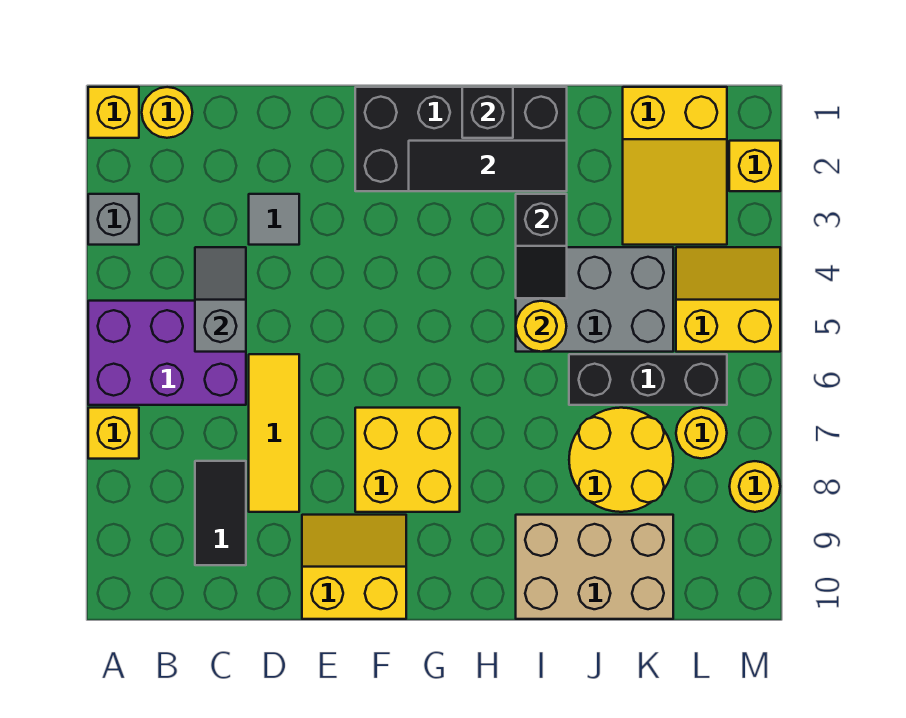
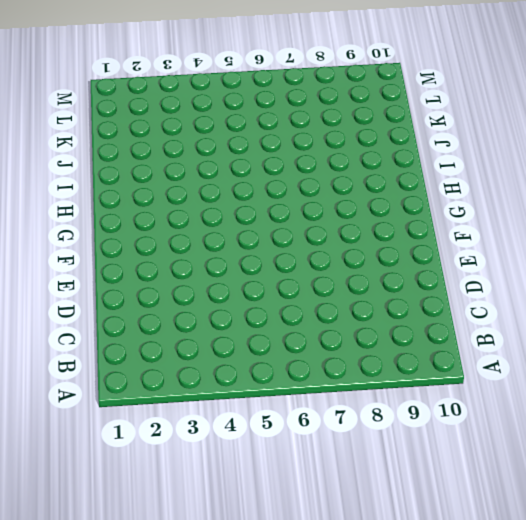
none -> yellow brick A1 level 1
none -> grey brick A3 level 1
none -> purple brick A5:C6 level 1

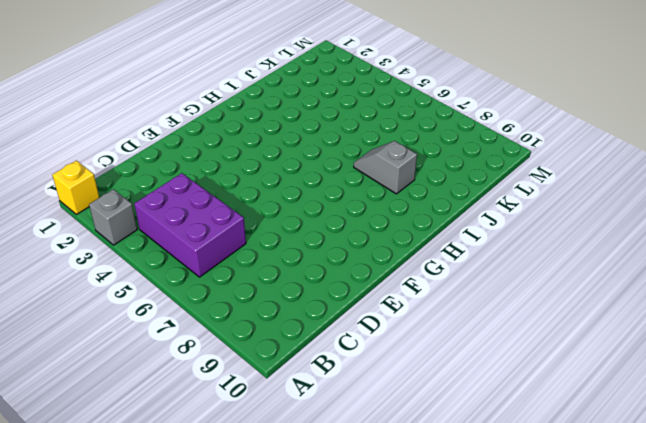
purple brick B4:C6 level 1 -> purple brick A5:C6 level 1
grey slope I7:I8 level 1 top 8 -> grey slope C4:C5 level 2 top 5
none -> yellow brick A7 level 1
none -> yellow round brick B1 level 1
none -> black tile C8:C9 level 1

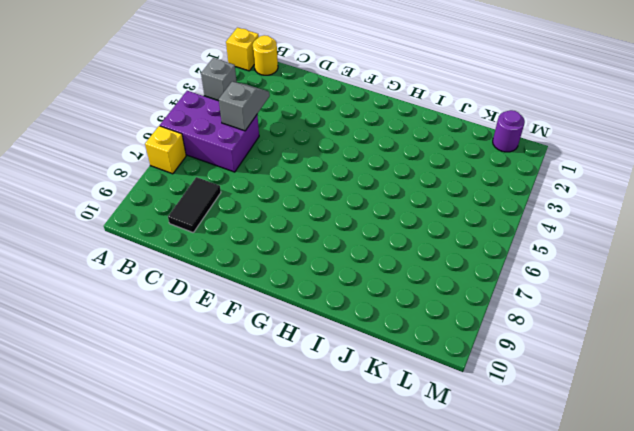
purple round brick L1 level 1 -> yellow slope K1:L3 level 1 top 1
none -> grey tile D3 level 1
none -> yellow tile D6:D8 level 1
none -> yellow slope E9:F10 level 1 top 10

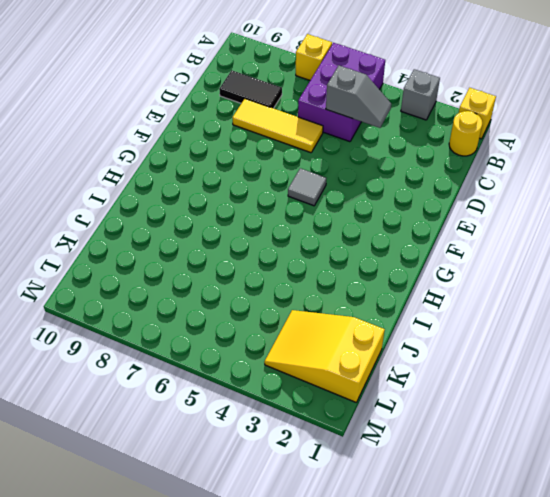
grey tile F5 level 1 -> grey tile D3 level 1
none -> yellow slope E9:F10 level 1 top 10
none -> black brick F1:I2 level 1
none -> yellow brick F7:G8 level 1

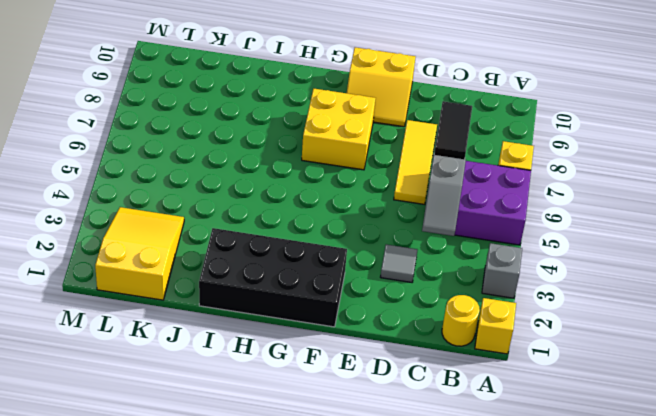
none -> grey brick I4:K5 level 1
none -> tan brick I9:K10 level 1
none -> black brick J6:L6 level 1

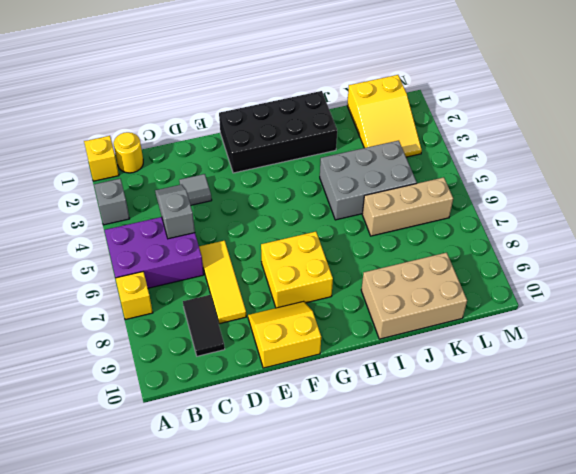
tan brick J6:L6 level 1 -> black brick J6:L6 level 1
none -> yellow round brick J7:K8 level 1
none -> yellow slope L4:M5 level 1 top 5
none -> yellow round brick L7 level 1

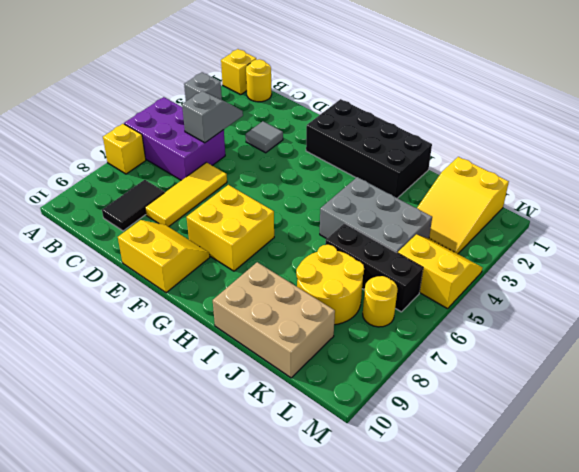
none -> yellow brick M2 level 1
none -> yellow round brick M8 level 1
none -> black tile G2:I2 level 2

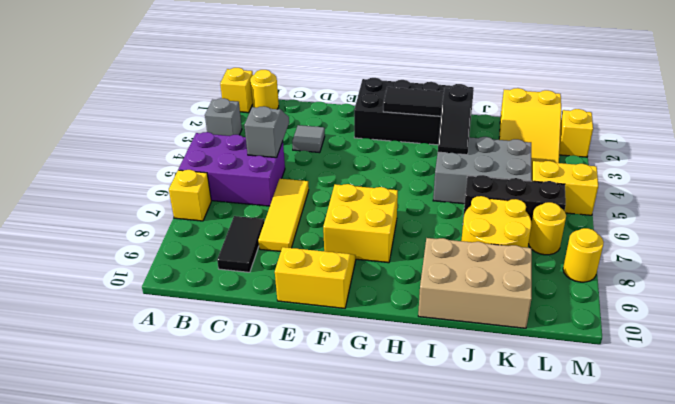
none -> black brick H1 level 2
none -> yellow round brick I5 level 2

